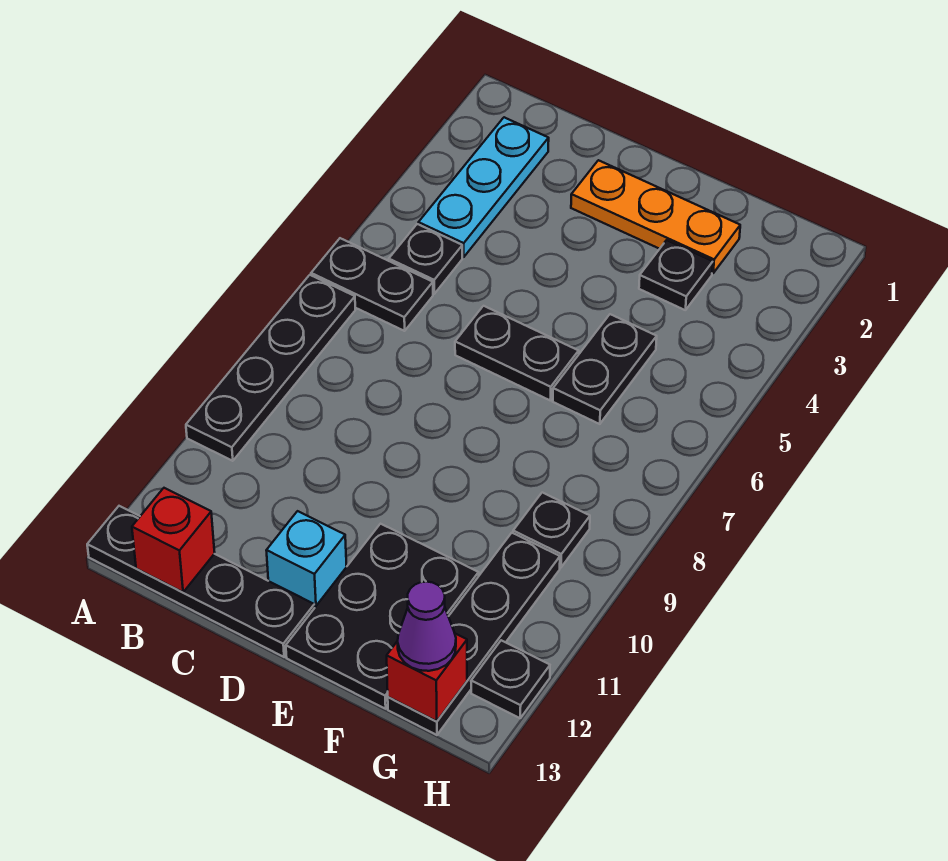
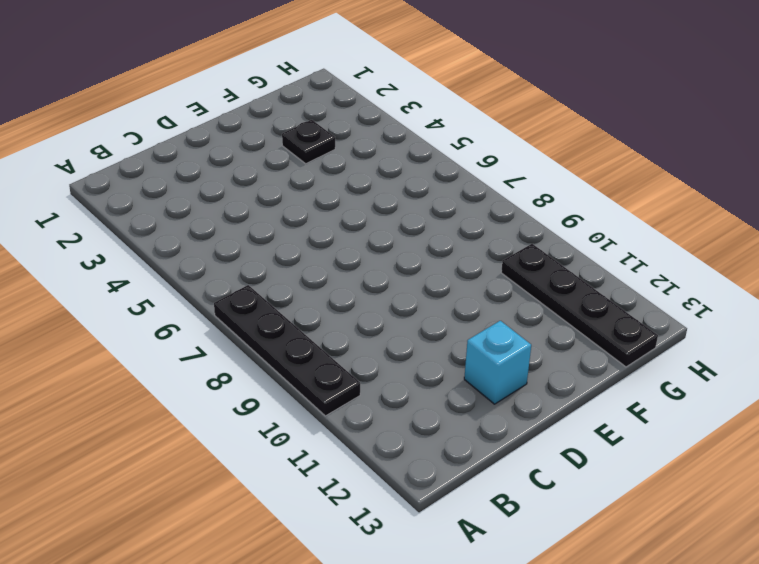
none -> black plate A6:B6 level 1
none -> black plate A13:D13 level 1
none -> cyan plate B2:B4 level 1

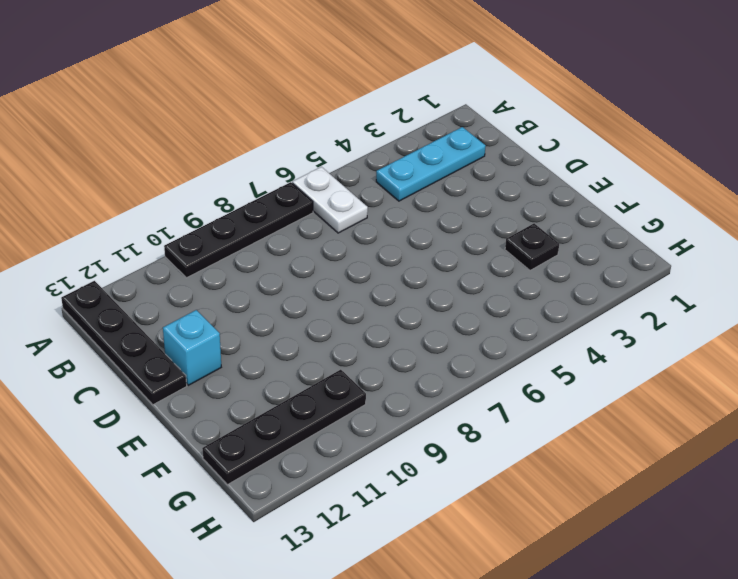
white plate A6:B6 level 1 -> black plate A6:B6 level 1
none -> black plate B5 level 1
none -> orange plate D2:F2 level 1
none -> black plate D6:E6 level 1

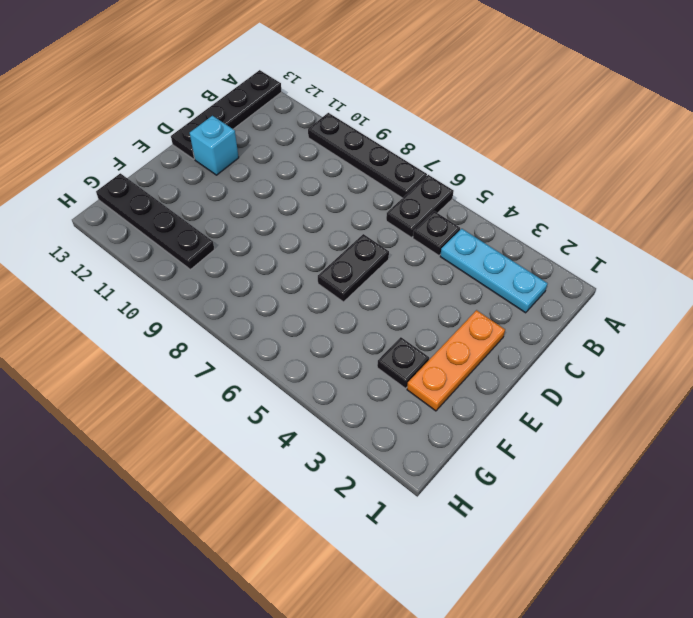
none -> black plate E11:F13 level 1
none -> black plate F5:F6 level 1
none -> black plate G9 level 1

